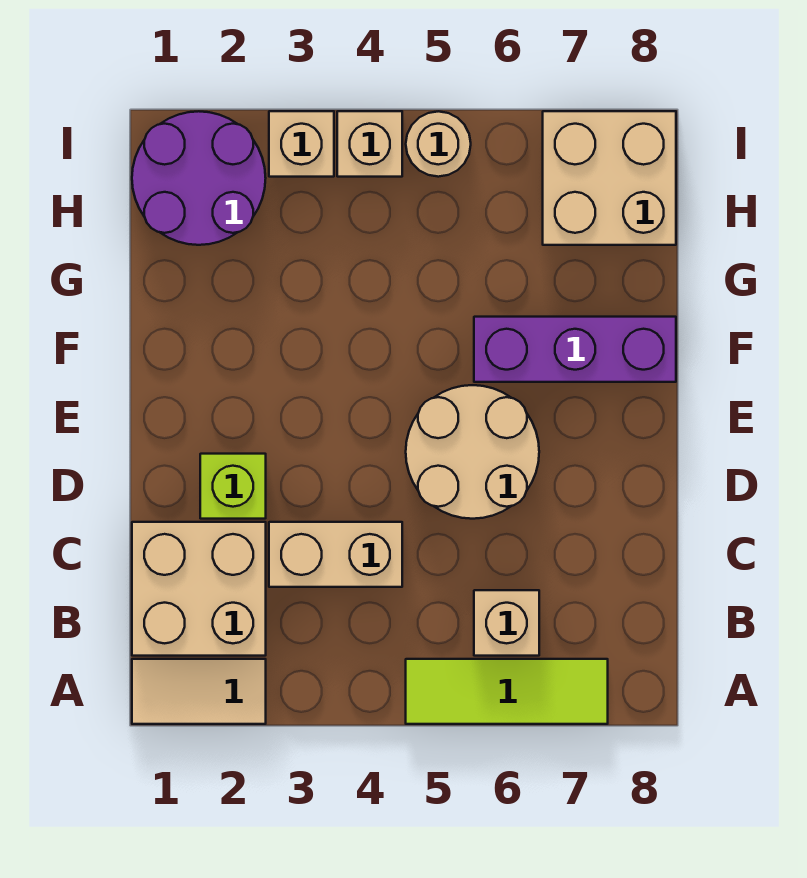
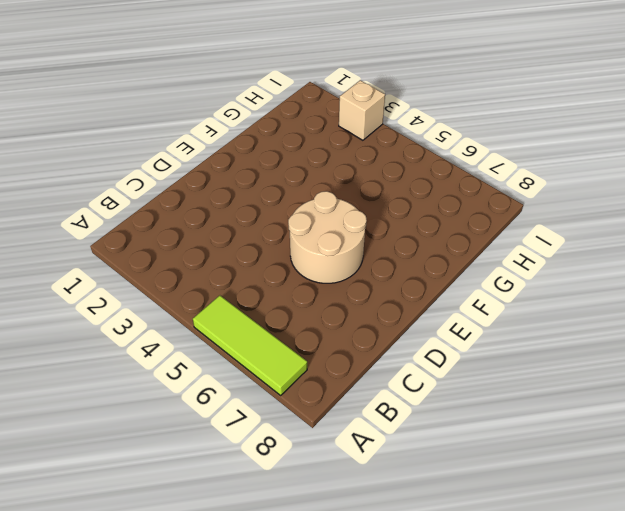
none -> tan tile A1:A2 level 1
none -> tan brick B1:C2 level 1
none -> tan brick B6 level 1

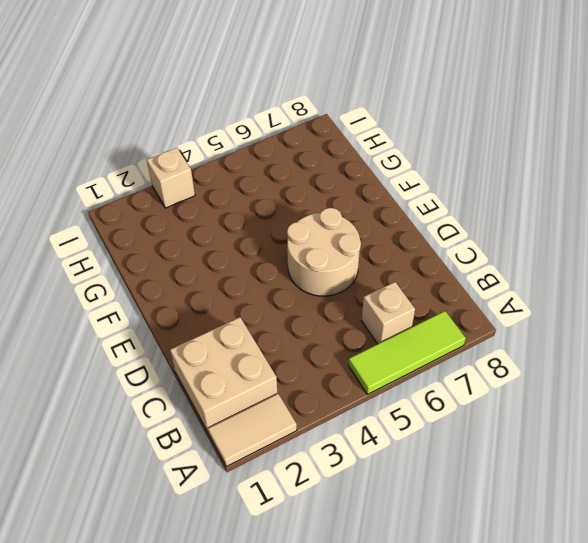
none -> tan brick C3:C4 level 1
none -> lime brick D2 level 1
none -> purple brick F6:F8 level 1

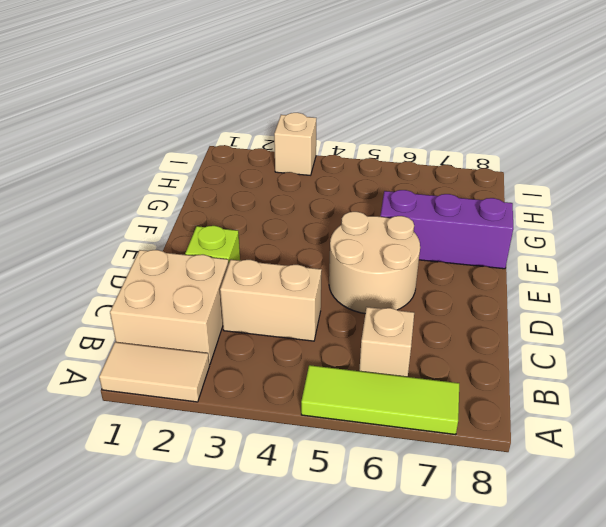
none -> purple round brick H1:I2 level 1
none -> tan brick H7:I8 level 1
none -> tan brick I4 level 1

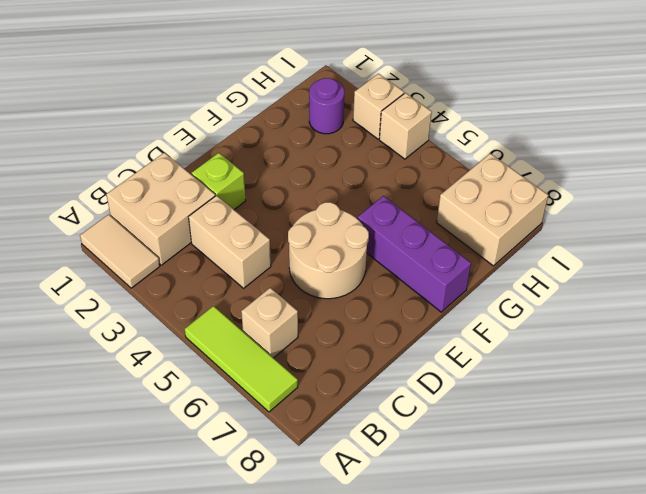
purple round brick H2 level 1 -> purple round brick H1:I2 level 1
none -> tan round brick I5 level 1

